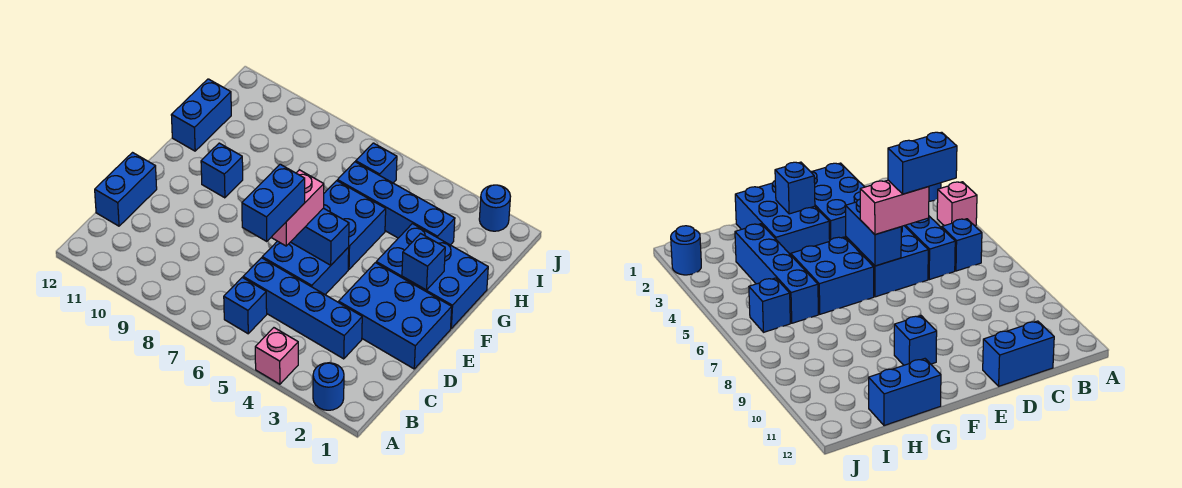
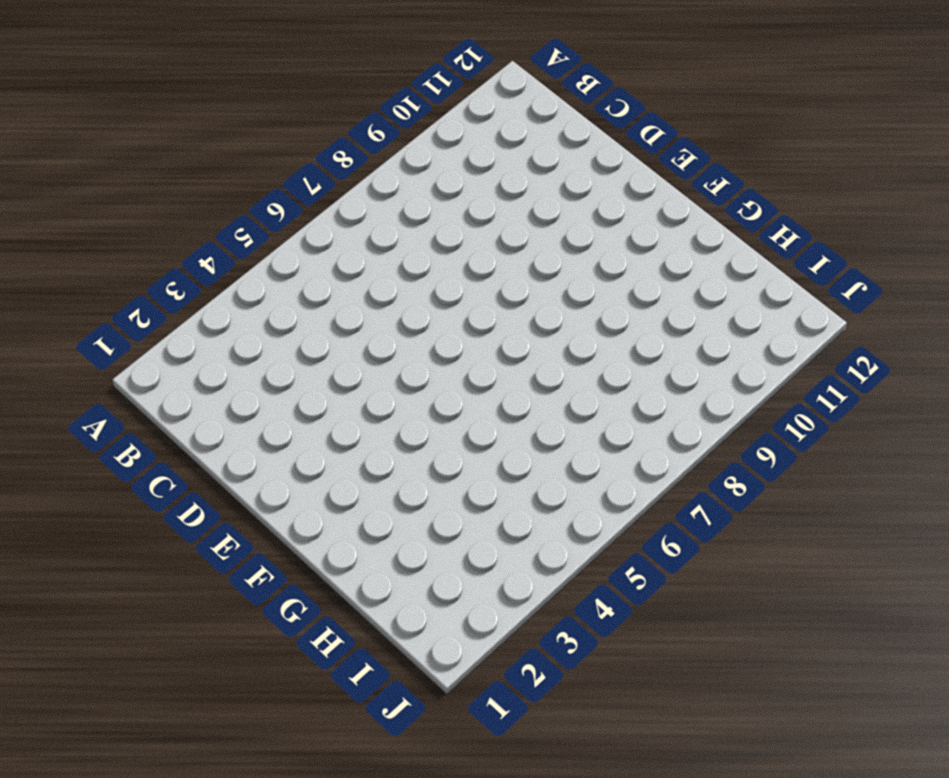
none -> blue round brick A2 level 1
none -> pink brick A4 level 1
none -> blue brick B6 level 1

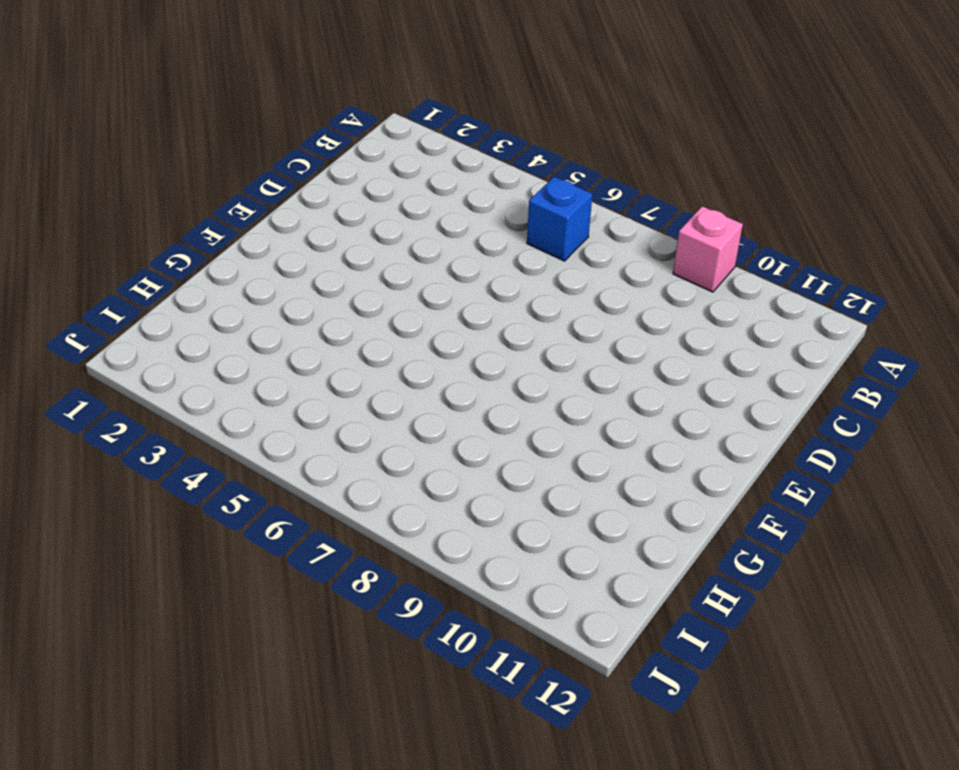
pink brick A9 level 1 -> pink brick A4 level 1
none -> blue round brick A2 level 1
none -> blue brick C3:C6 level 1
none -> blue brick C12:D12 level 1

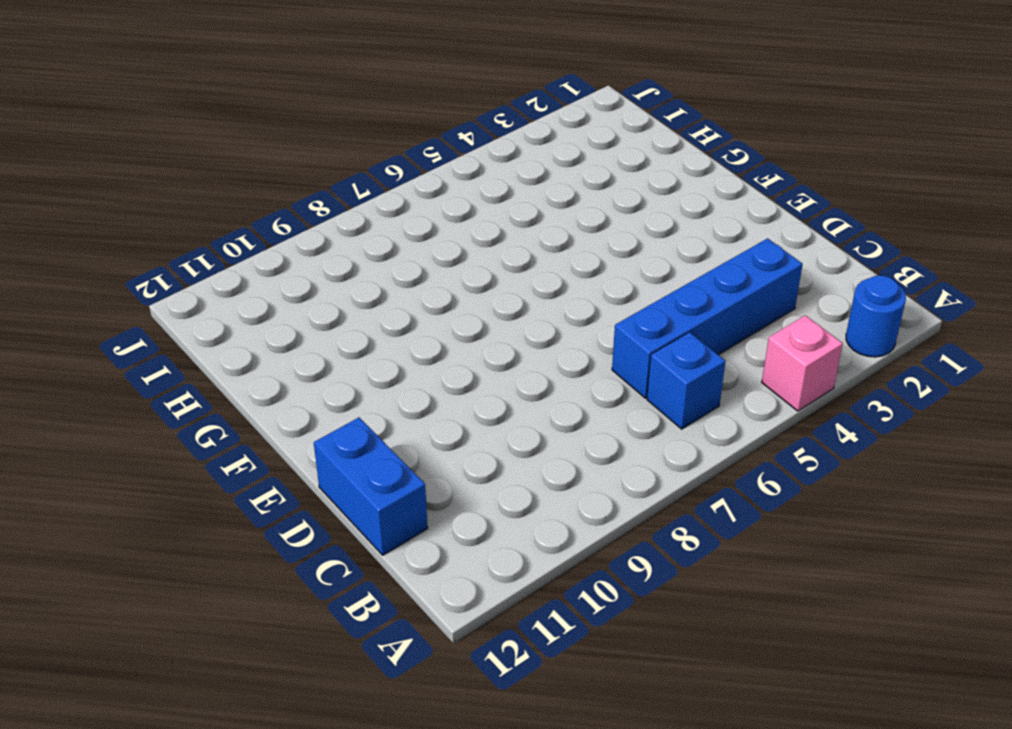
none -> blue brick D1:E3 level 1
none -> blue brick D5:E6 level 1
none -> blue brick F1:G3 level 1

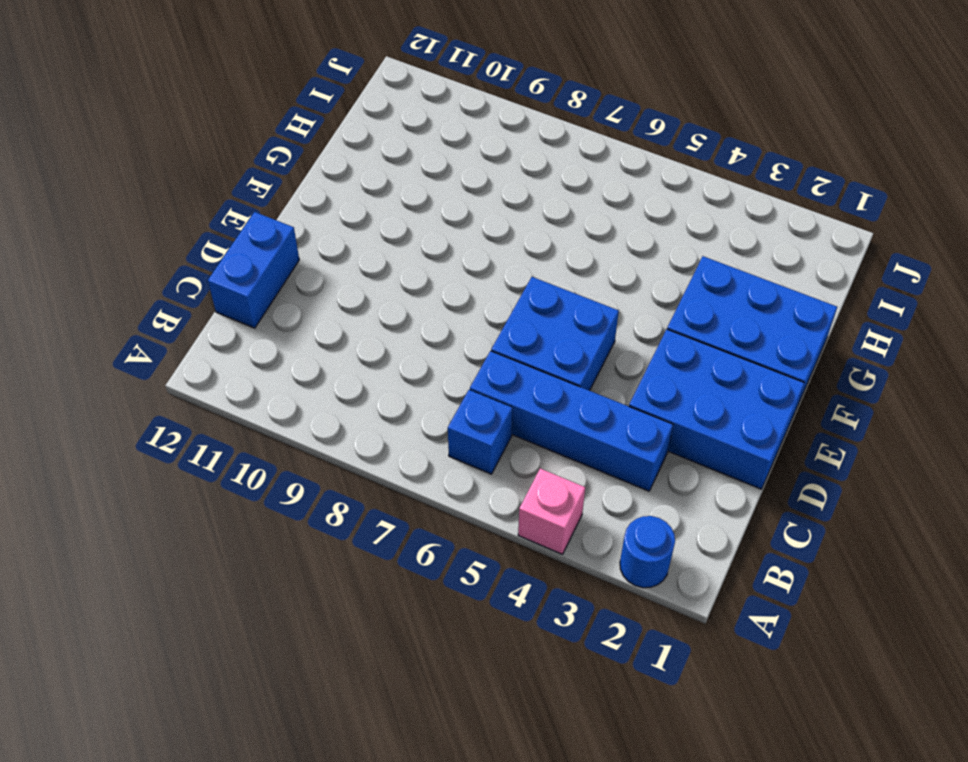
none -> blue brick F5:G6 level 1
none -> blue brick F10 level 1
none -> blue brick G12:H12 level 1

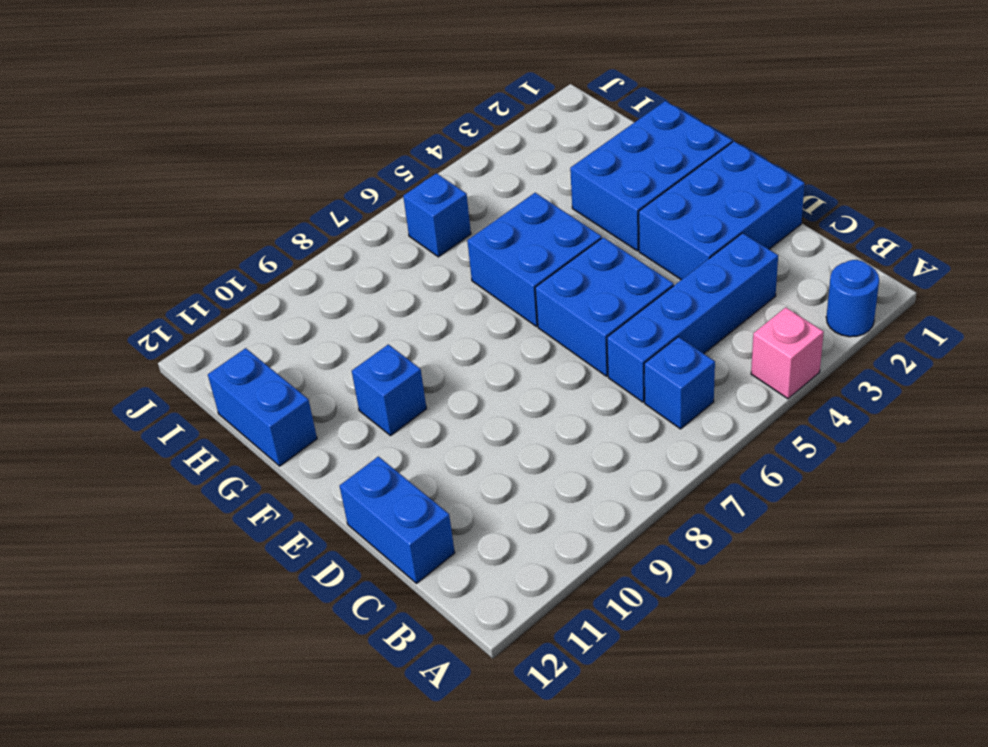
none -> blue brick H3:H6 level 1
none -> blue round brick J2 level 1
none -> blue brick E5:E6 level 2

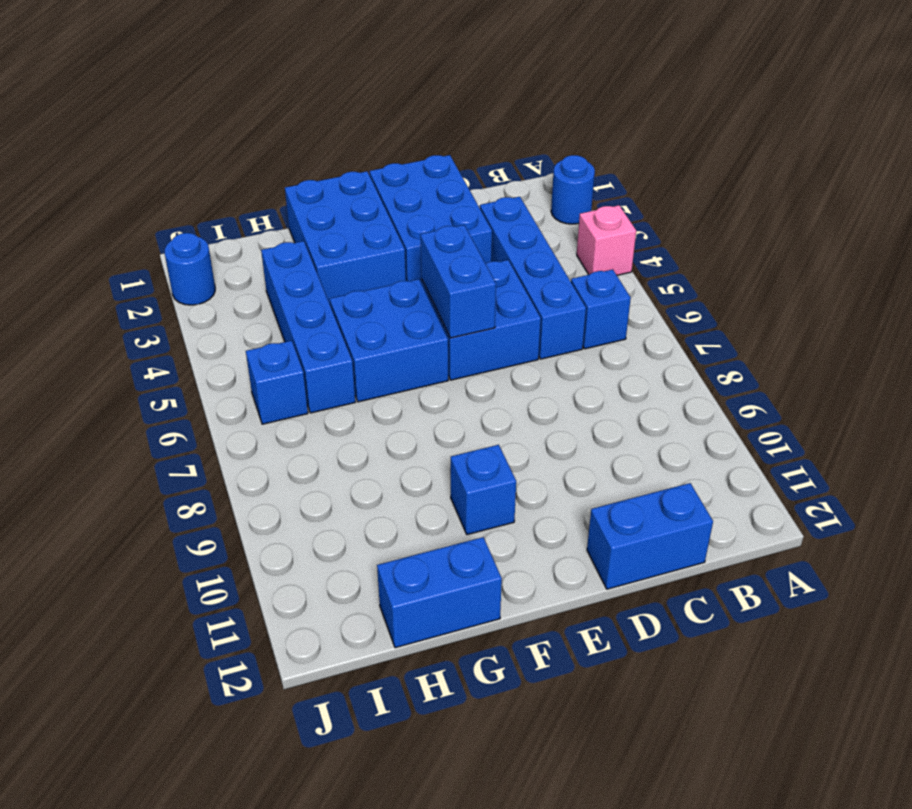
none -> blue brick F2 level 2
none -> pink brick D6:E6 level 3
none -> blue brick C6:D6 level 4

